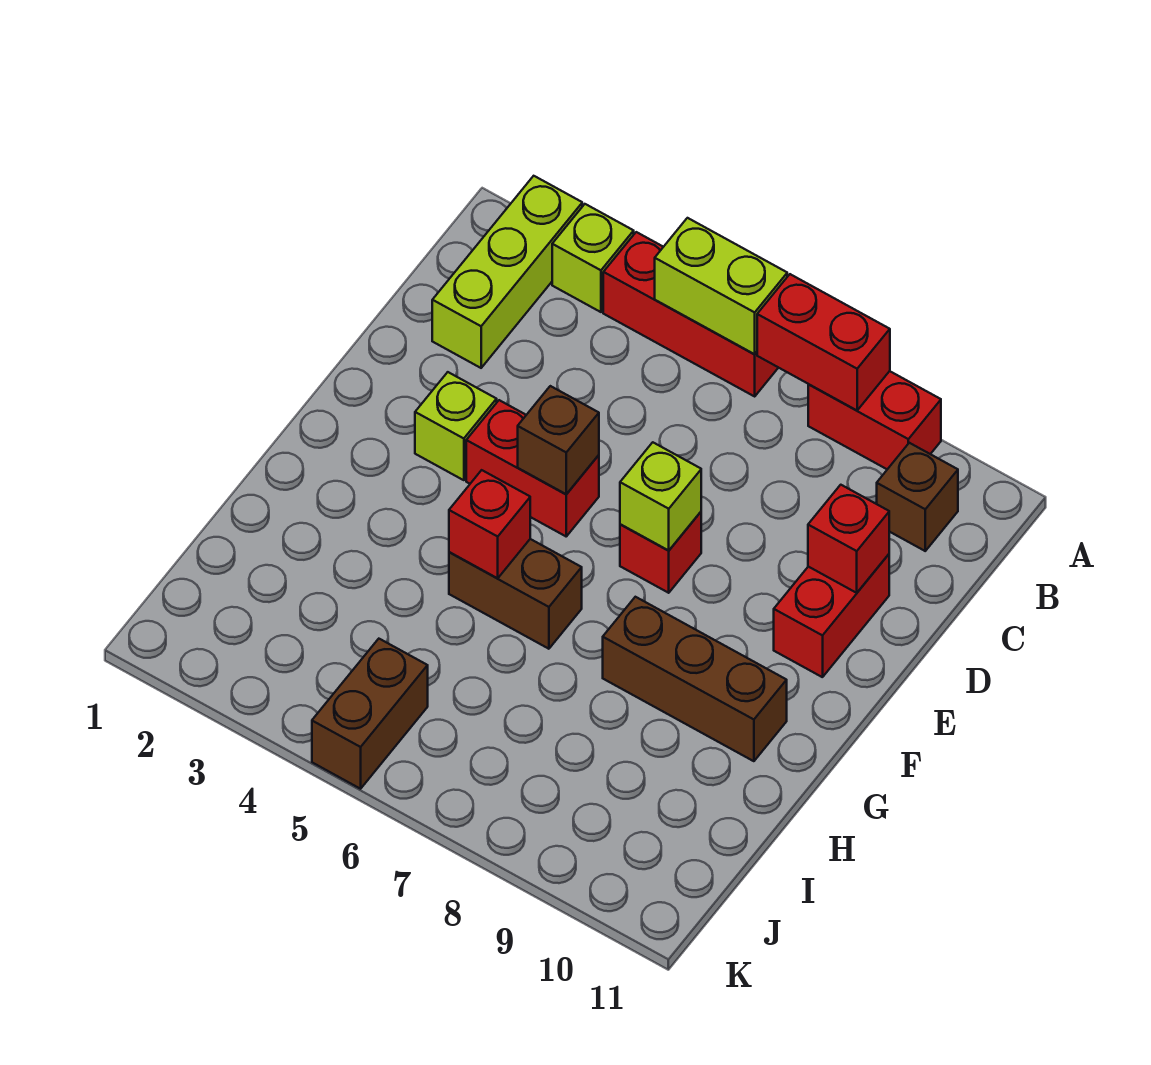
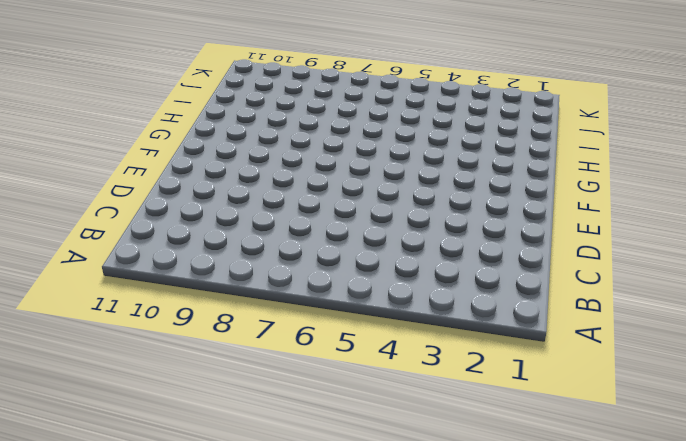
none -> lime brick A2:C2 level 1
none -> lime brick A3 level 1
none -> red brick A4:A6 level 1

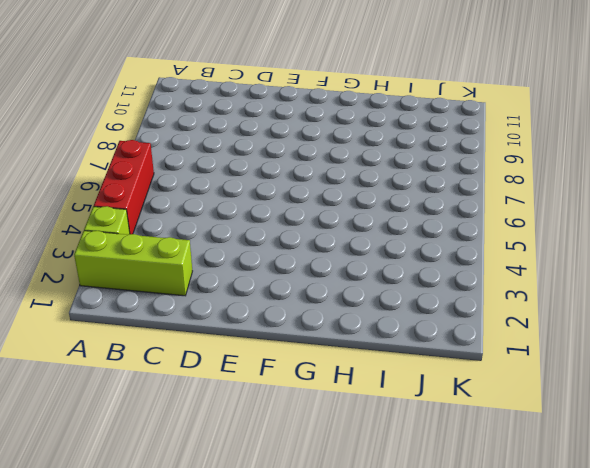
none -> red brick A8:A9 level 1
none -> brown brick B10 level 1
none -> red brick D10:E10 level 1

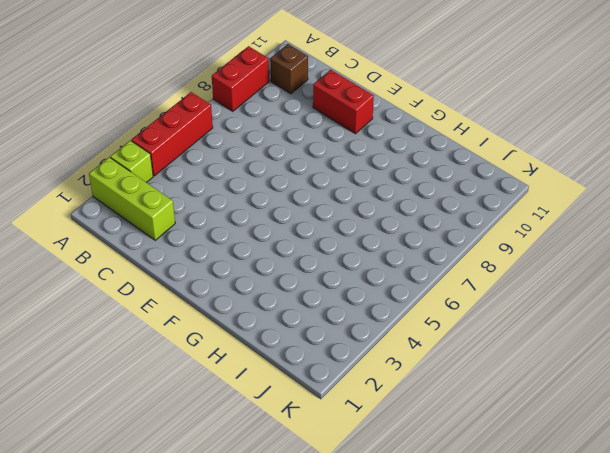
none -> lime brick E3 level 1
none -> red brick E4:E5 level 1
none -> red brick E7 level 1

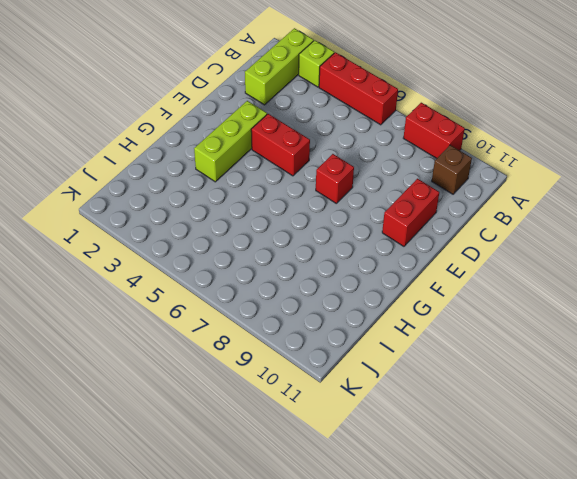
lime brick E3:G3 level 1 -> lime brick E3 level 1
none -> brown brick G5:G6 level 1
none -> brown brick G8:G10 level 1
none -> brown brick J5:K5 level 1

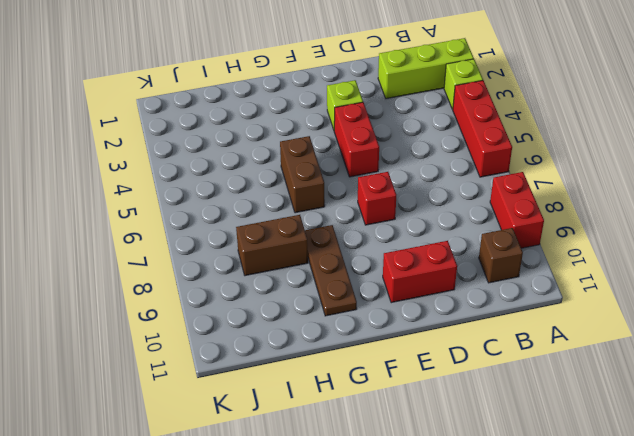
brown plate G8:G10 level 1 -> brown brick G8:G10 level 1
brown brick H8:I8 level 1 -> brown brick J5:K5 level 1
none -> lime brick A5:A6 level 2
none -> red brick A7:A8 level 2
none -> red brick D10 level 2

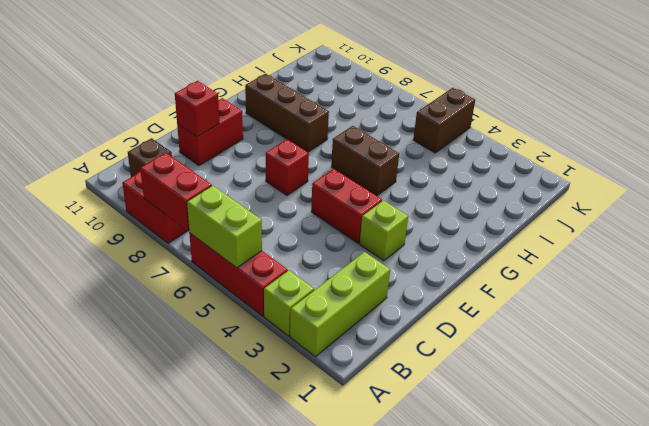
none -> brown brick E5 level 2
none -> lime brick E7 level 2
none -> red brick G5 level 2

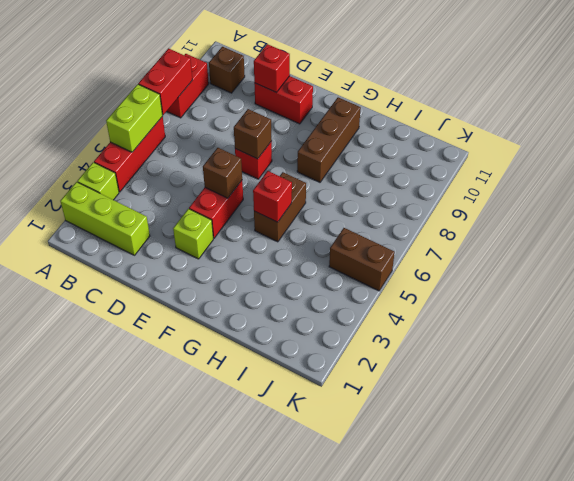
brown brick E7 level 2 -> lime brick E7 level 2

